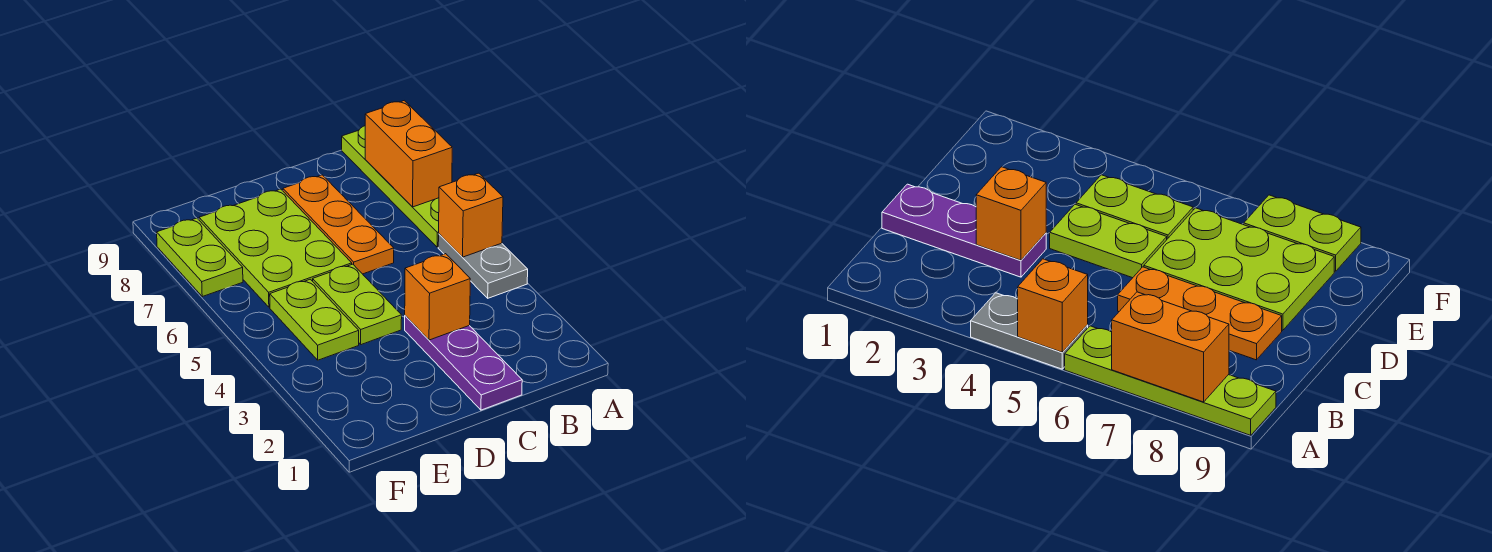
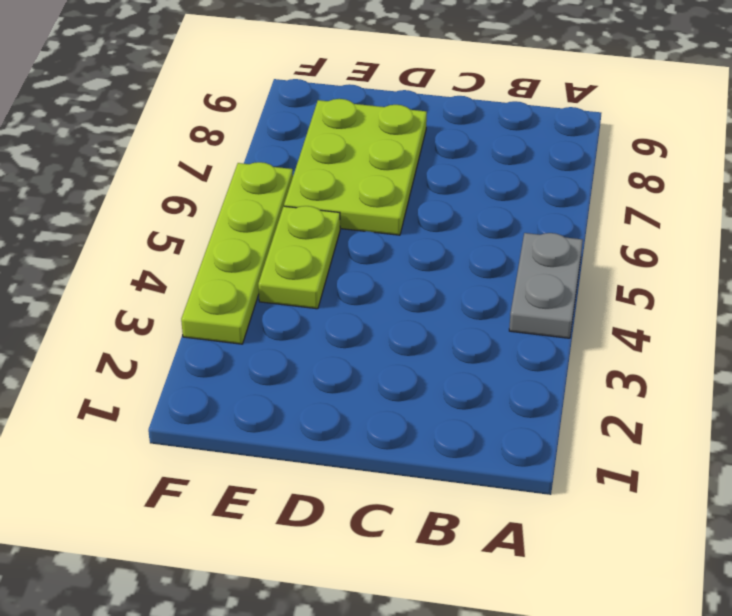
lime plate F3:F6 level 1 -> lime plate A6:A9 level 1
none -> purple plate C1:C3 level 1
none -> orange plate C6:C8 level 1

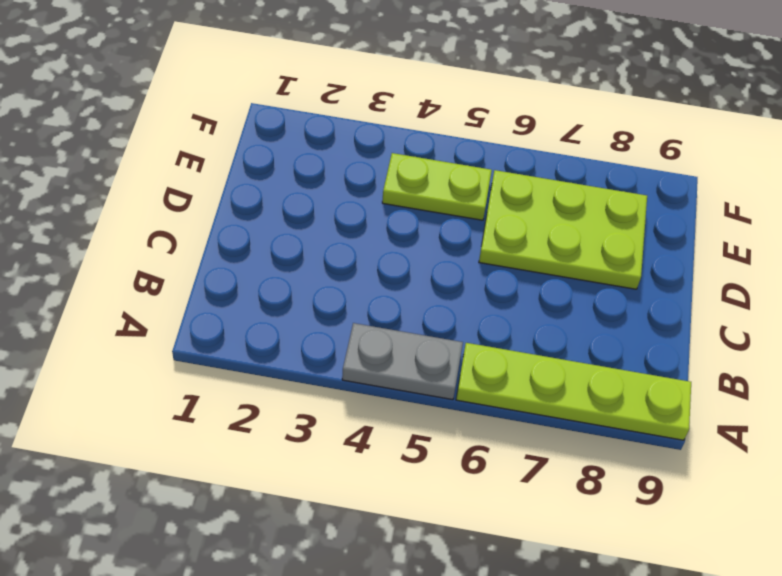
none -> purple plate C1:C3 level 1
none -> orange plate C6:C8 level 1

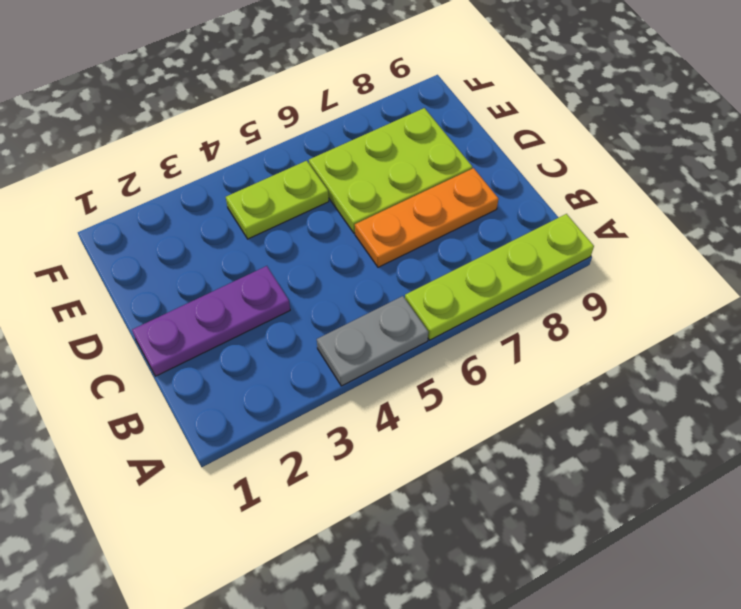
none -> lime plate D4:D5 level 1
none -> lime plate F7:F8 level 1

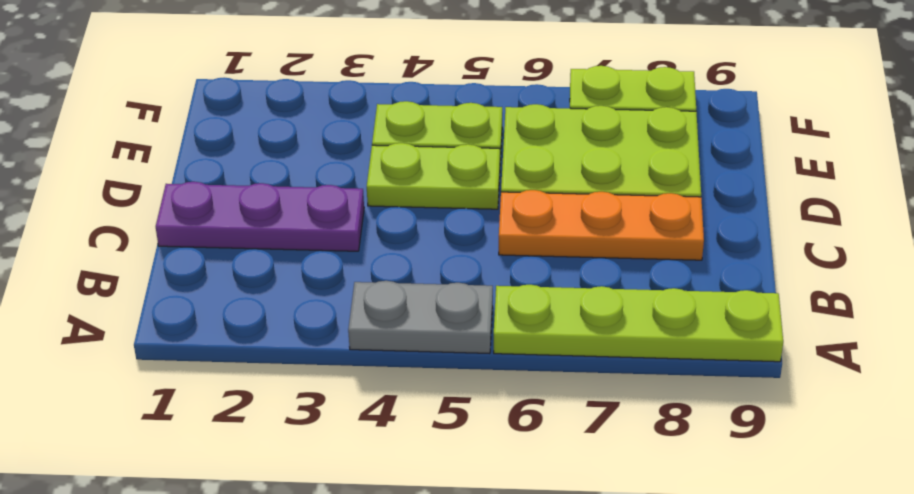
none -> orange brick A5 level 2
none -> orange brick A7:A8 level 2

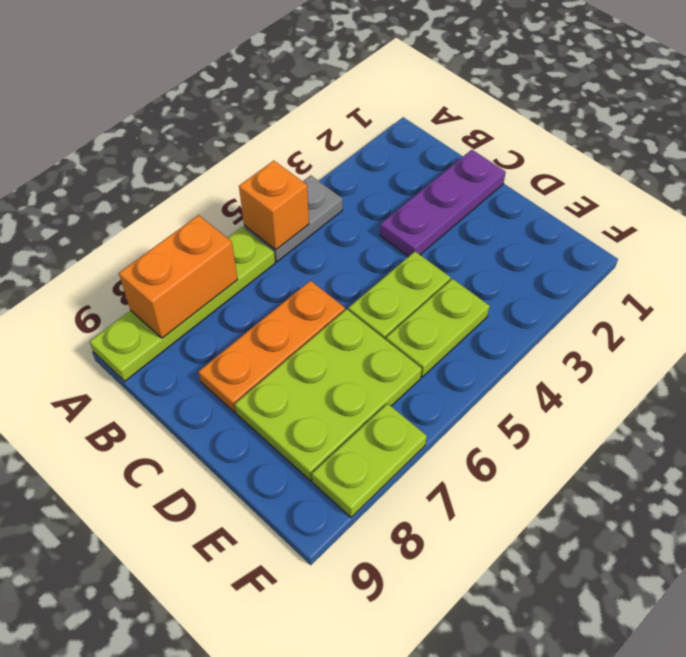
none -> orange brick C3 level 2

